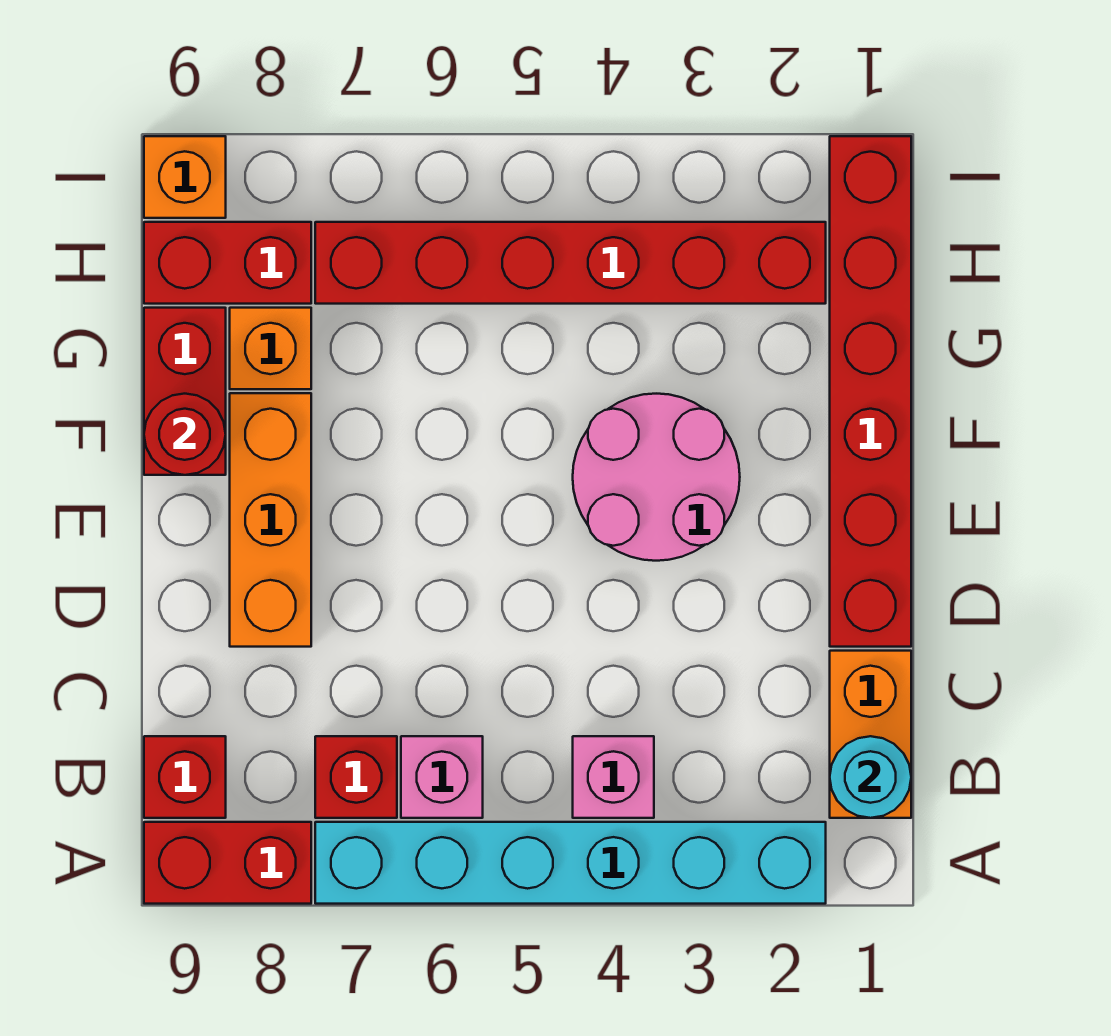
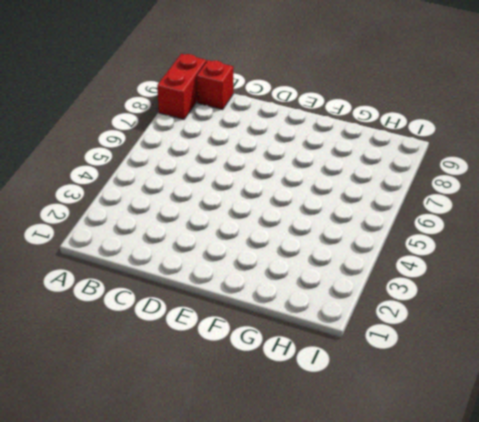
none -> cyan brick A2:A7 level 1
none -> orange brick B1:C1 level 1
none -> pink brick B4 level 1

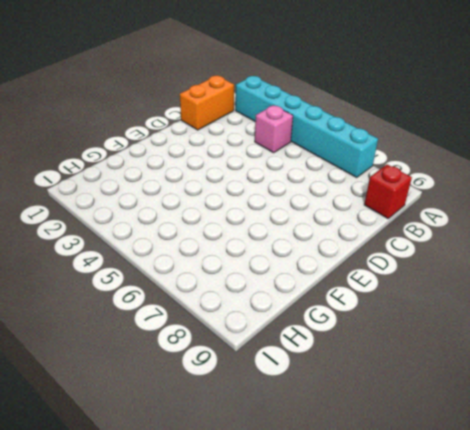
none -> red brick A8:A9 level 1
none -> pink brick B6 level 1
none -> red brick B7 level 1

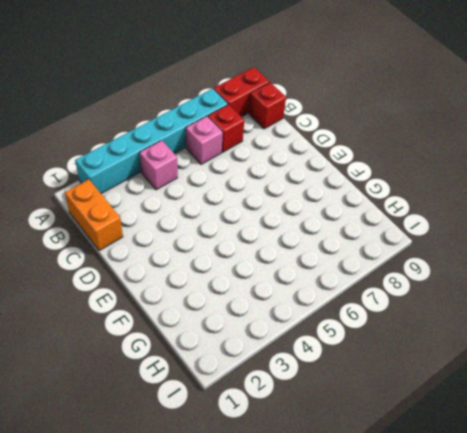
none -> red brick D1:I1 level 1
none -> orange brick D8:F8 level 1
none -> pink round brick E3:F4 level 1

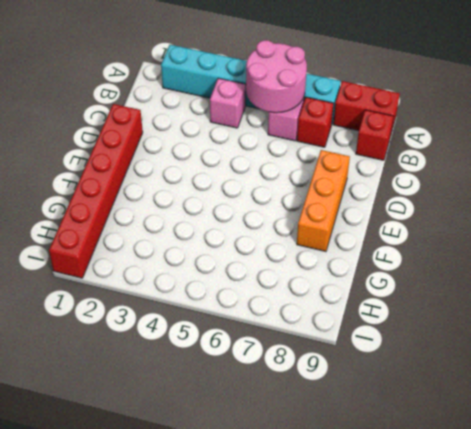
pink round brick A5:B6 level 2 -> pink round brick E3:F4 level 1
none -> orange brick B1:C1 level 1
none -> red brick F9:G9 level 1
none -> orange brick G8 level 1

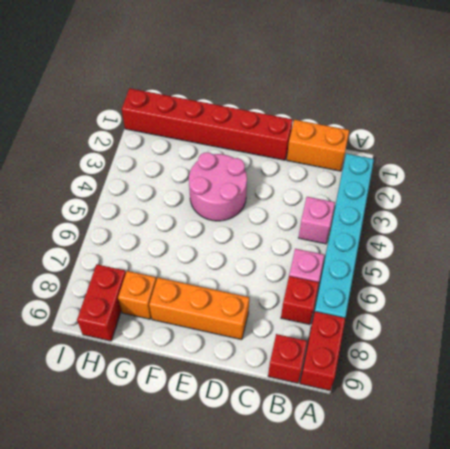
none -> red brick F9:G9 level 1
none -> red brick H2:H7 level 1
none -> orange brick I9 level 1

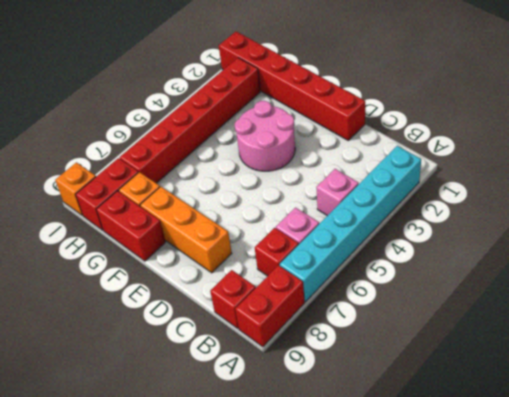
none -> orange brick B1:C1 level 1
none -> cyan round brick B1 level 2
none -> red round brick F9 level 2

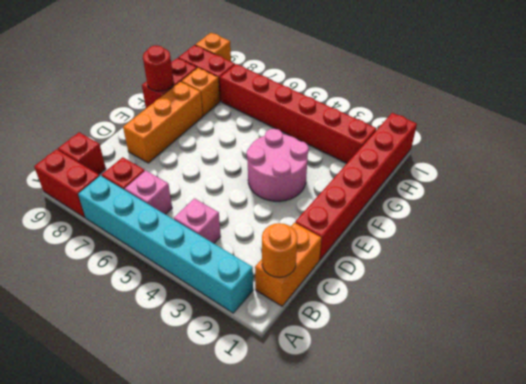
orange round brick B1 level 2 -> cyan round brick B1 level 2

